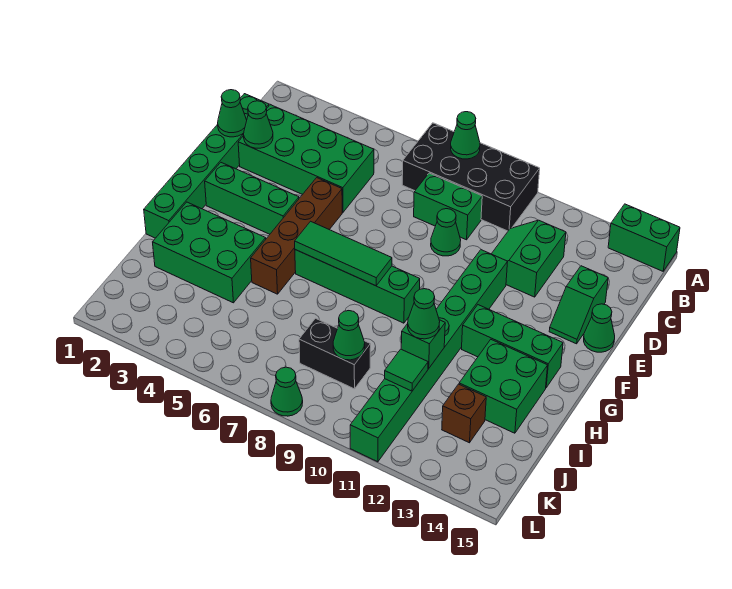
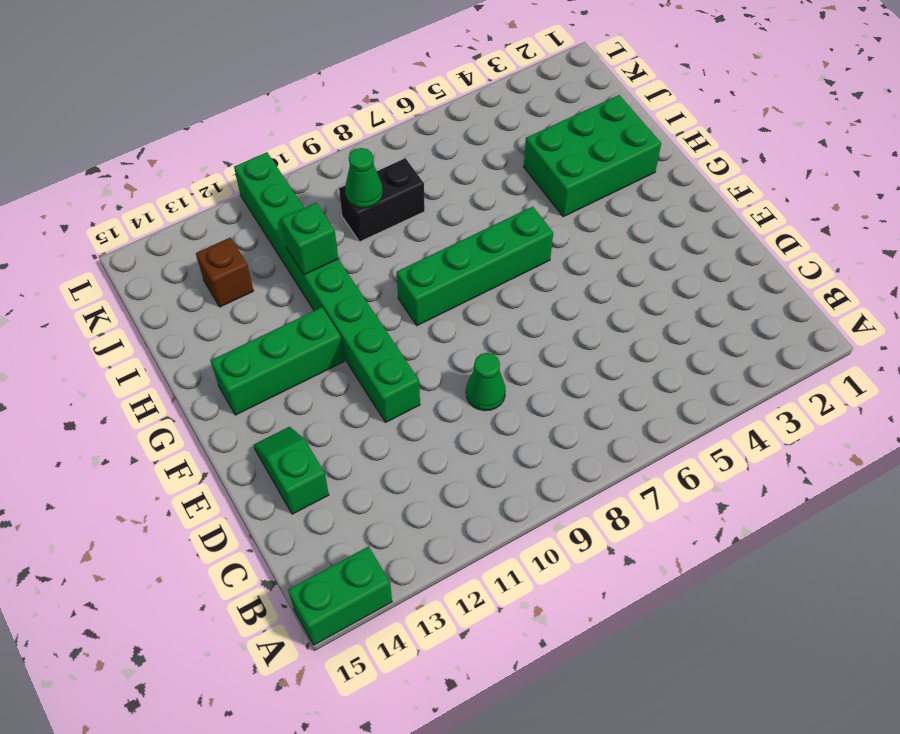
none -> black brick A7:B10 level 1
none -> green brick C1:H1 level 1
none -> green brick C2:D5 level 1

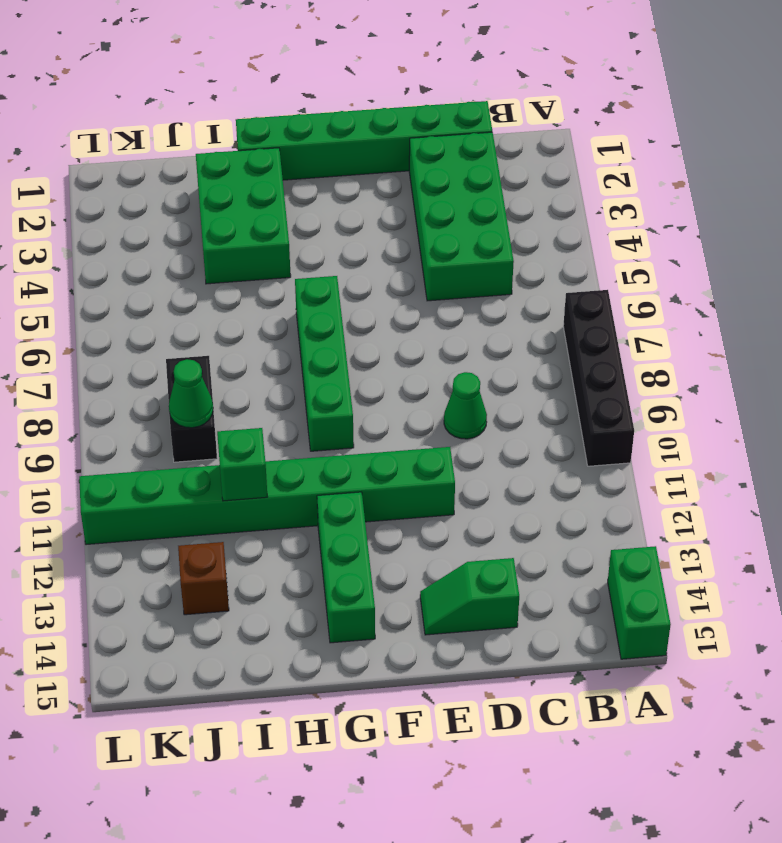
black brick A7:A10 level 1 -> black brick A7:B10 level 1
none -> green brick C8:C9 level 1
none -> green slope C11:D12 level 1 top 12
none -> brown brick E5:H5 level 1

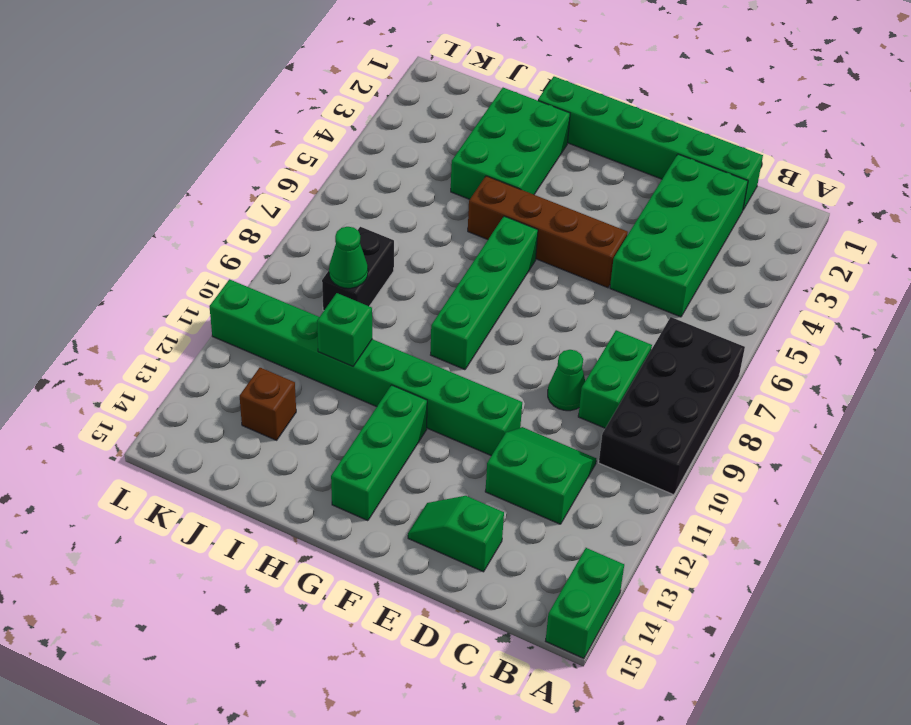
none -> green cone E15 level 1
none -> green brick F2:F4 level 1
none -> green brick H13:I14 level 1

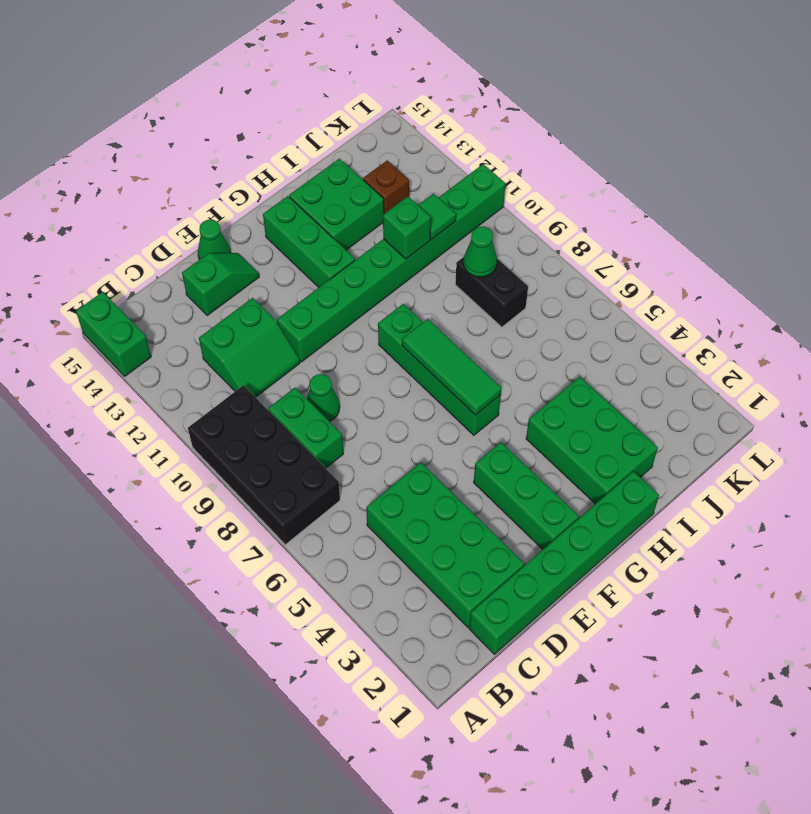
none -> brown brick E5:H5 level 1
none -> green cone L8 level 1
none -> green cone A8 level 2

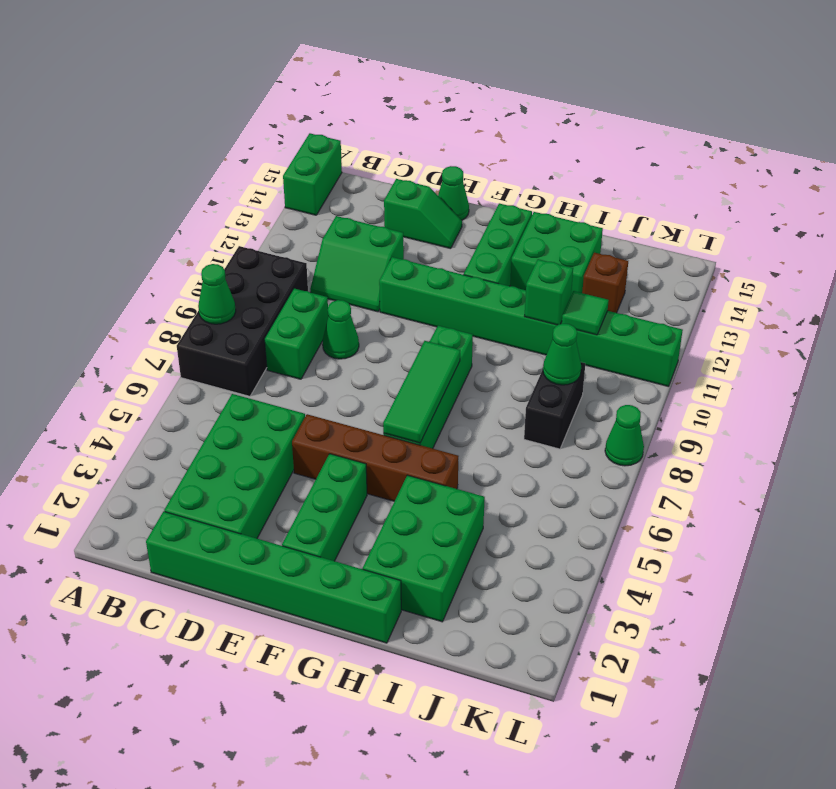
none -> green cone D1 level 2
none -> green cone D2 level 2
none -> green cone I11 level 3

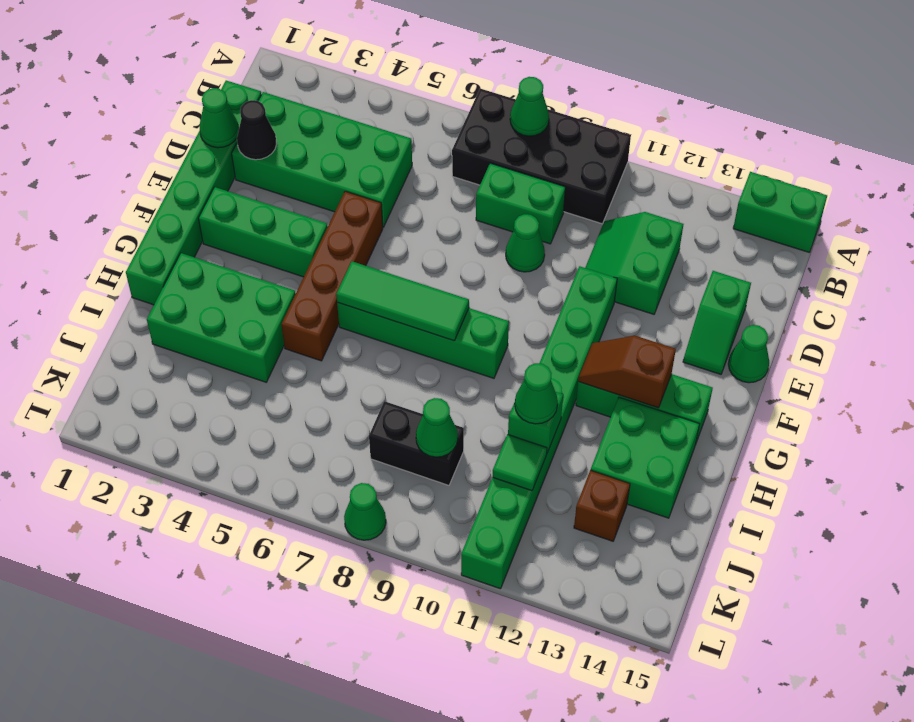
black cone D2 level 2 -> green cone D2 level 2
brown slope G12:G13 level 2 top 13 -> none

